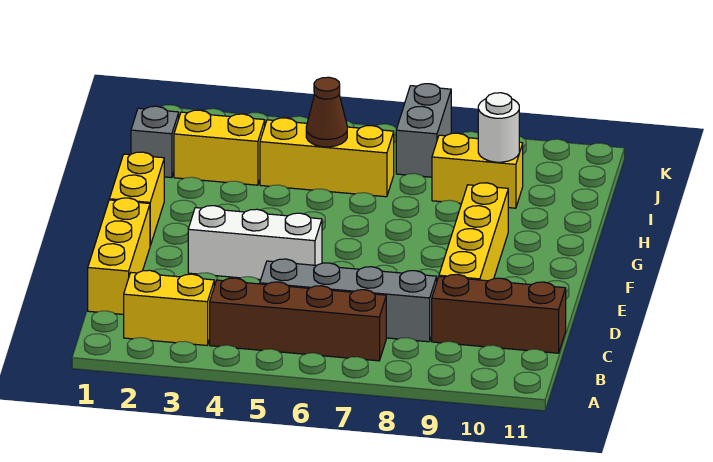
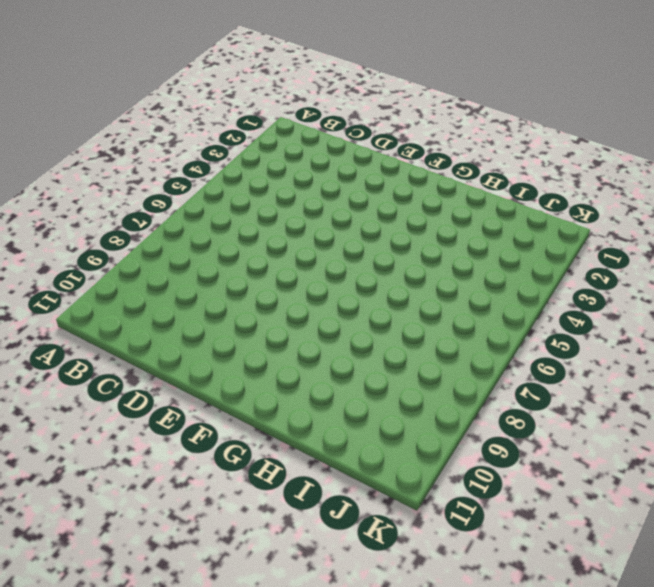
none -> yellow brick B2:B3 level 1
none -> brown brick B4:B7 level 1
none -> yellow brick C1:E1 level 1

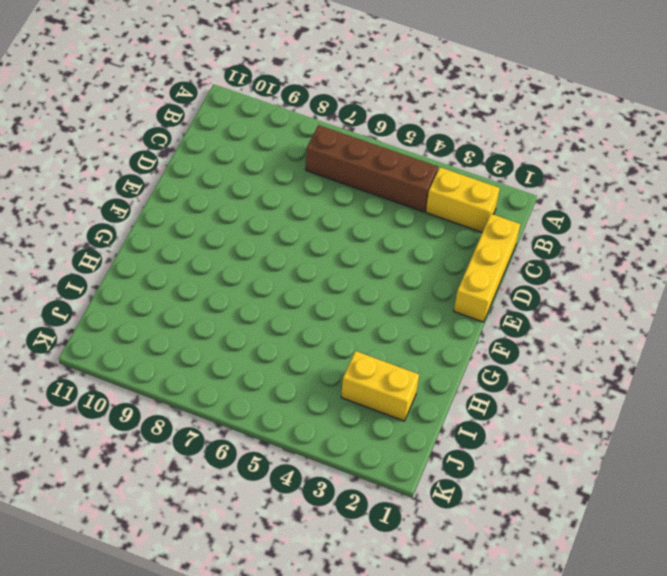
none -> grey brick C5:C8 level 1
none -> brown brick C9:C11 level 1
none -> yellow brick D9:G9 level 1

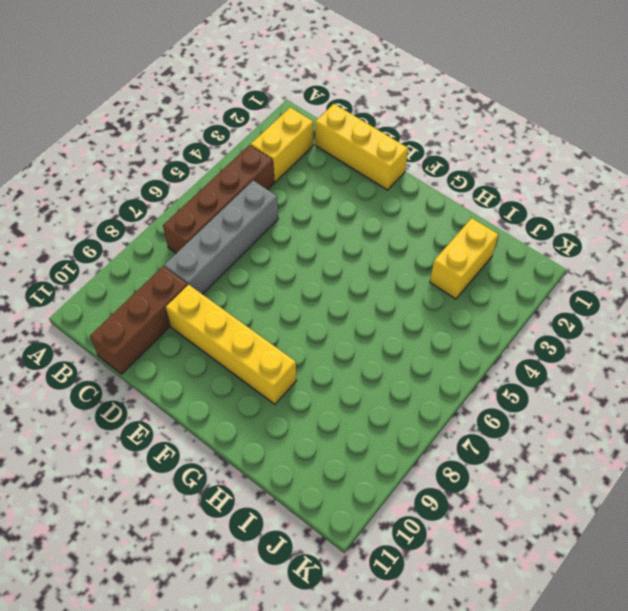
none -> white brick E3:E5 level 1
none -> yellow brick F1:G1 level 1
none -> grey brick I1 level 1

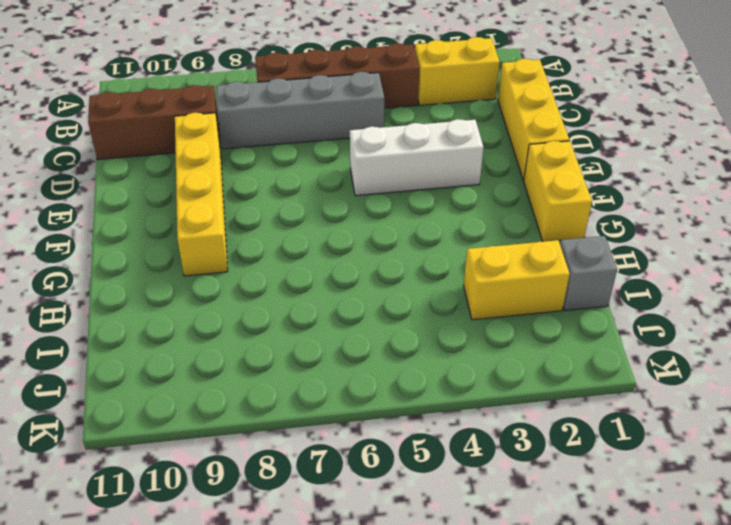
none -> yellow brick I4:I6 level 1
none -> yellow brick I8:I9 level 1
none -> grey brick J7:K7 level 1

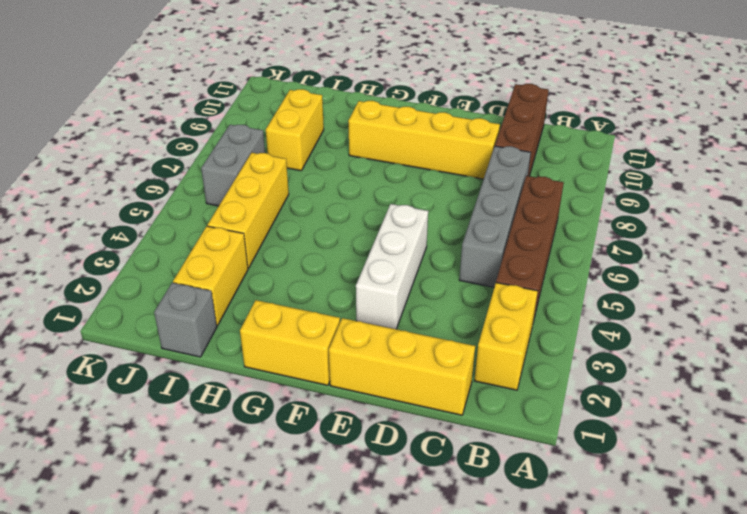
grey brick J6:J7 level 1 -> grey brick J7:K7 level 1
none -> brown cone I5 level 2
none -> white round brick I9 level 2

